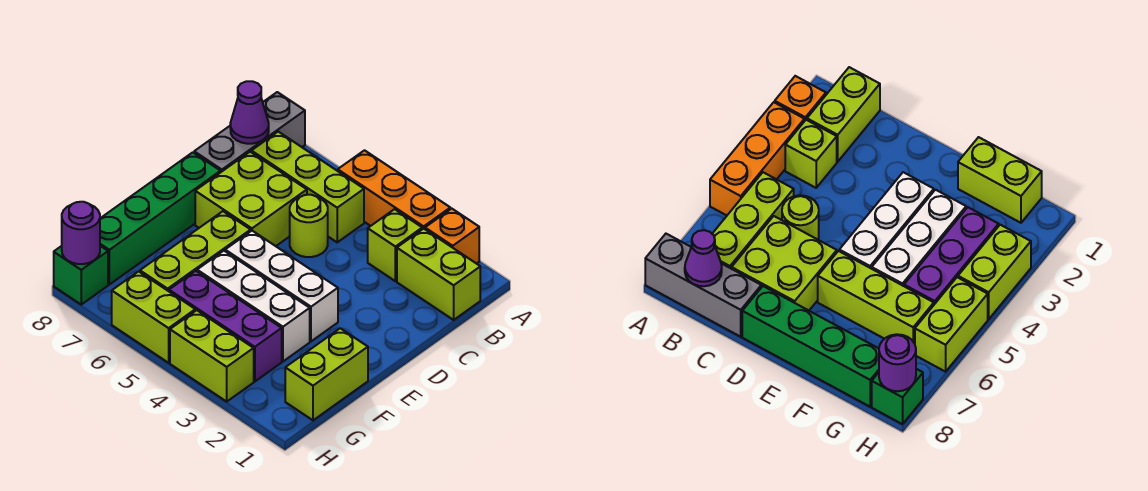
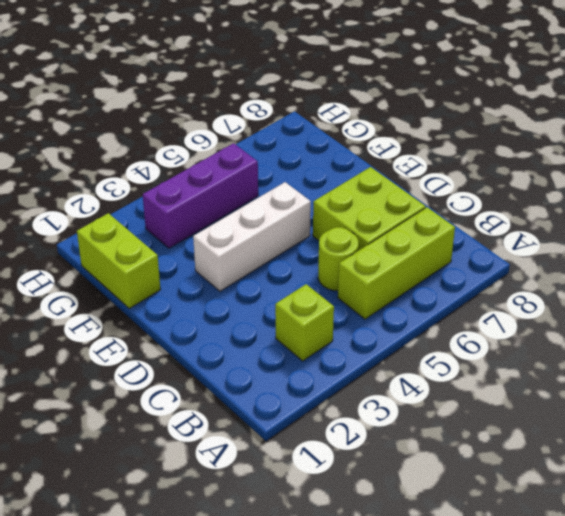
none -> orange brick A2 level 1
none -> orange brick A3:A5 level 1
none -> grey brick A8:C8 level 1

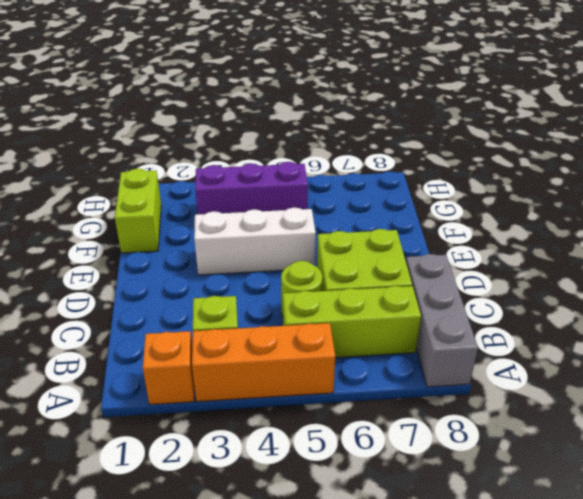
none -> lime brick B1:B2 level 1
none -> green brick D8:G8 level 1
none -> lime brick E6:G6 level 1

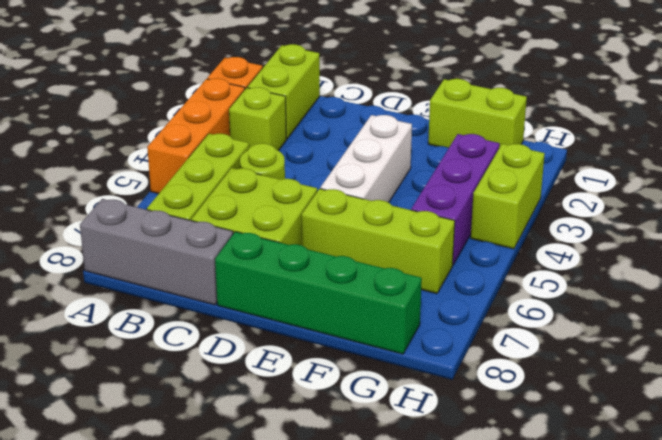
none -> white brick F3:F5 level 1
none -> lime brick H5:H6 level 1
none -> green brick H8 level 1

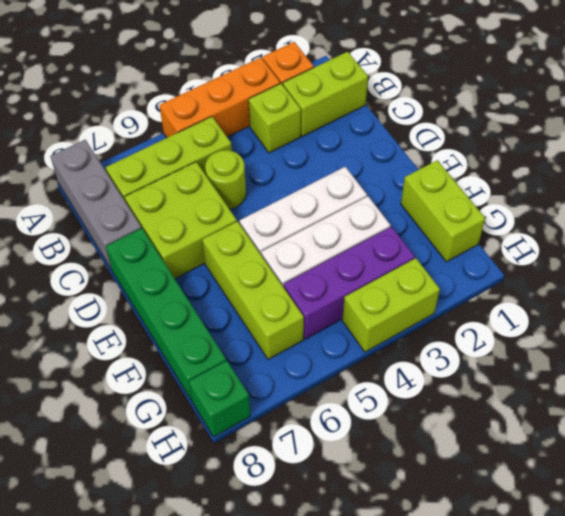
none -> lime brick H5:H6 level 1
none -> purple cone B8 level 2
none -> purple round brick H8 level 2

